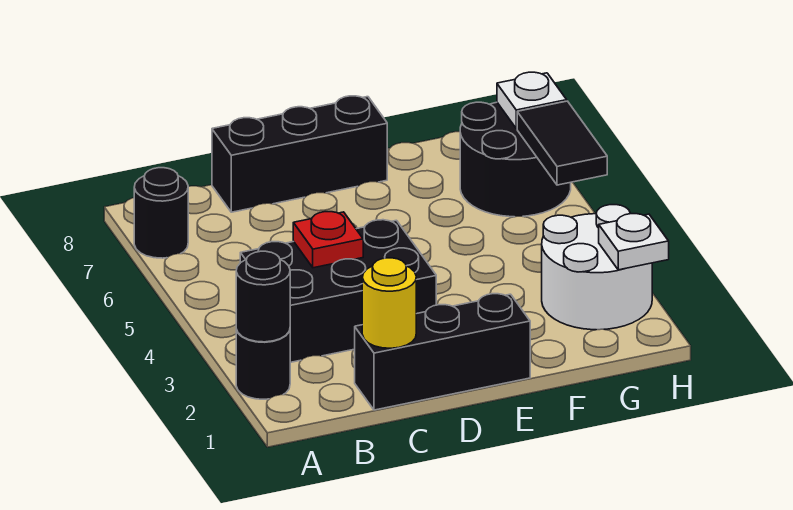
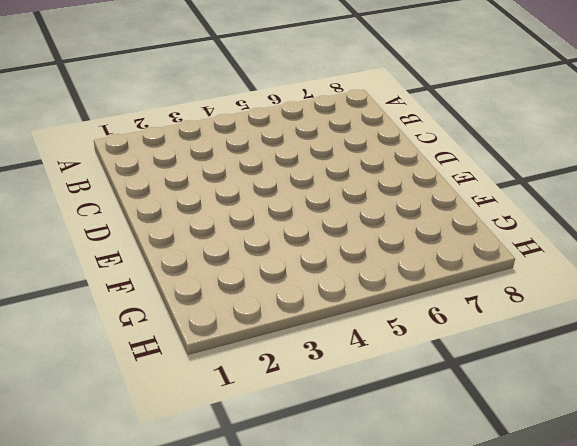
none -> black round brick A2 level 1
none -> black round brick A7 level 1
none -> black brick B3:D4 level 1

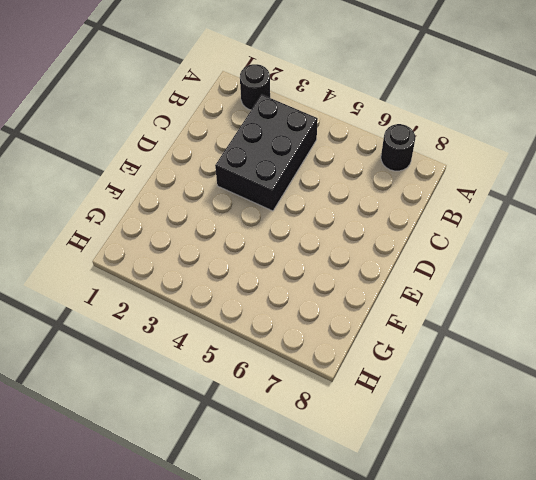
none -> black brick C1:E1 level 1
none -> black brick C8:E8 level 1
none -> white round brick G2:H3 level 1

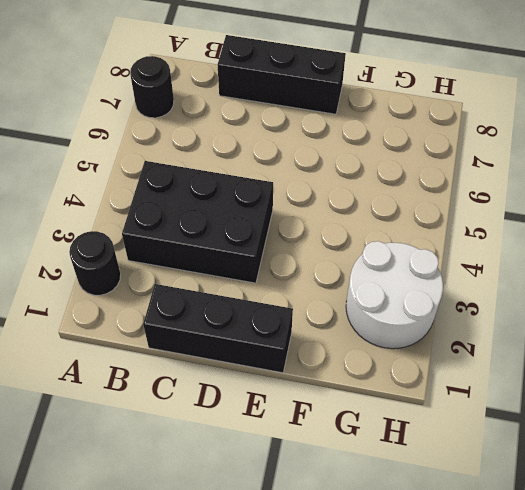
none -> black round brick G6:H7 level 1
none -> black round brick A2 level 2
none -> yellow round brick C1 level 2

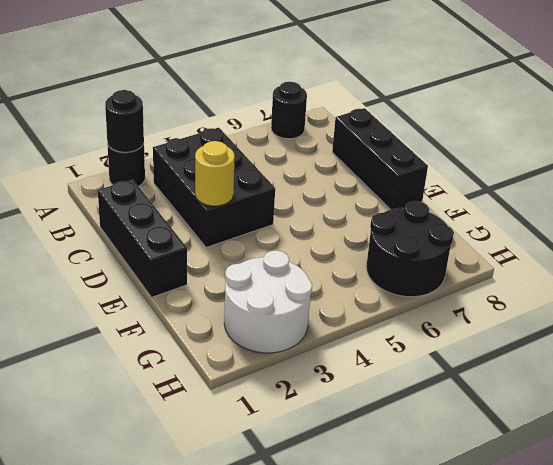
yellow round brick D3 level 2 -> yellow round brick C1 level 2
none -> red plate C4 level 2
none -> white plate H2 level 2
none -> black tile H5:H6 level 2

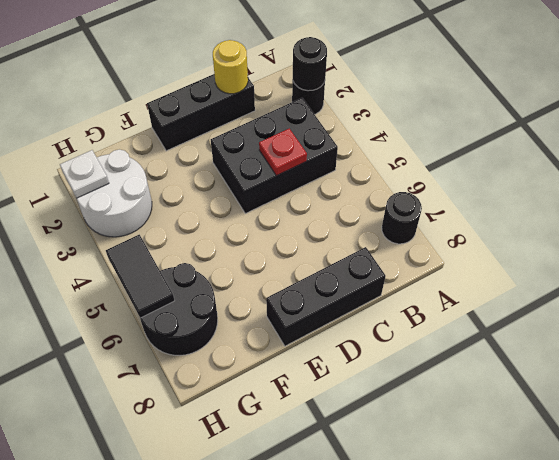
none -> white plate H7 level 2

